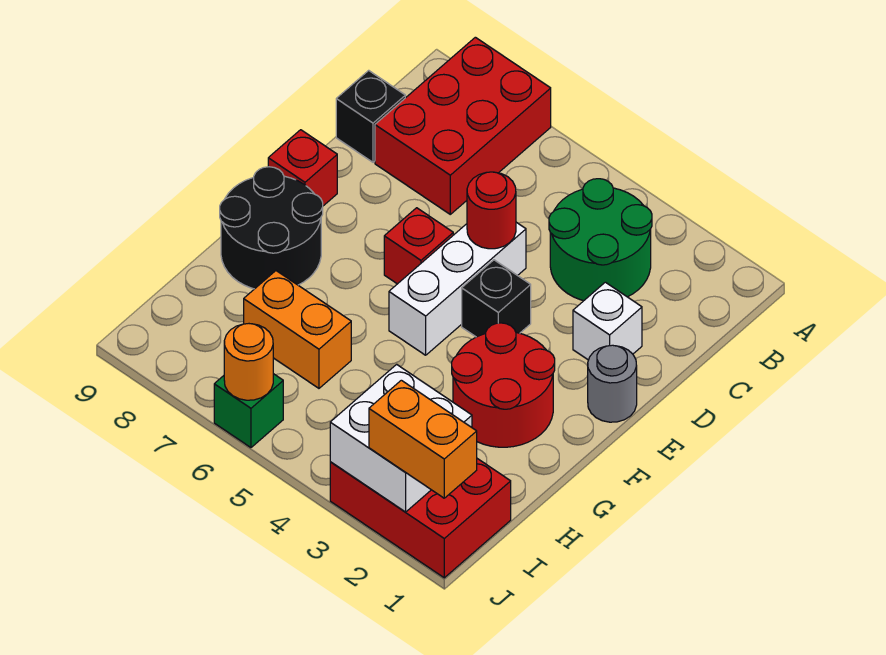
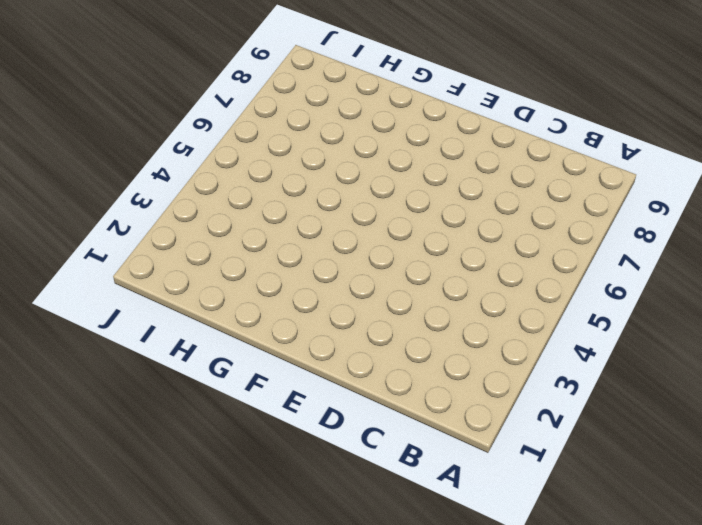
none -> red brick A7:C8 level 1
none -> green round brick B3:C4 level 1
none -> black brick C9 level 1

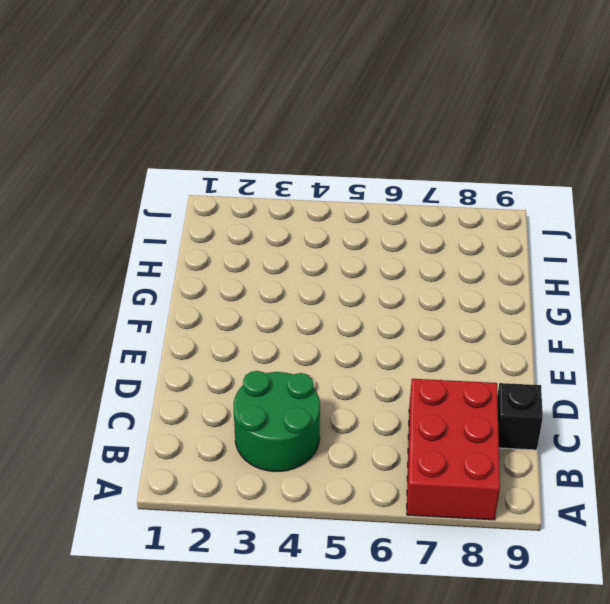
none -> white brick D2 level 1
none -> white brick D5:F5 level 1
none -> grey round brick E1 level 1

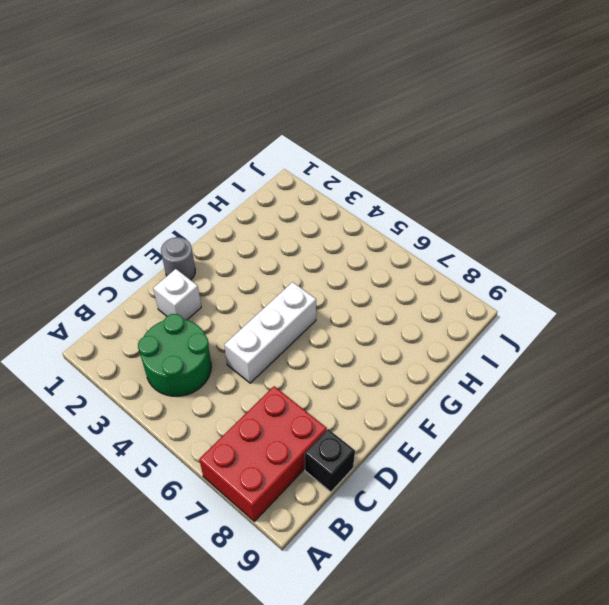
none -> black brick E4 level 1
none -> red brick E6 level 1
none -> red brick E9 level 1

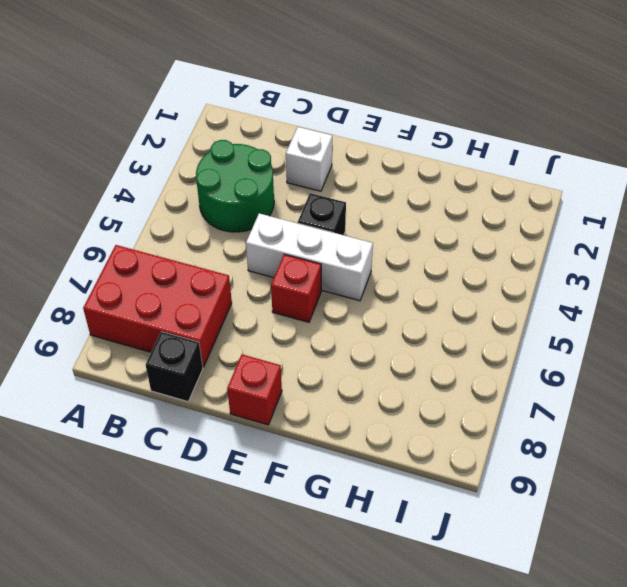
none -> grey round brick E1 level 1
none -> red round brick F2:G3 level 1
none -> black round brick F8:G9 level 1

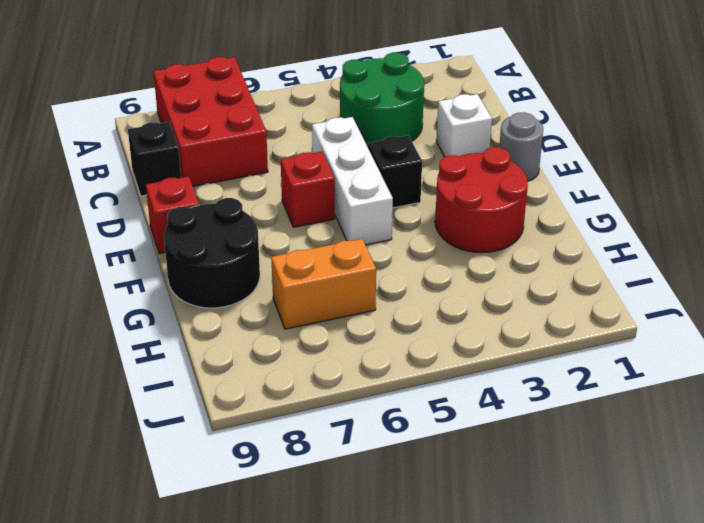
none -> red brick I1:J3 level 1
none -> green brick J6 level 1
none -> red round brick D5 level 2

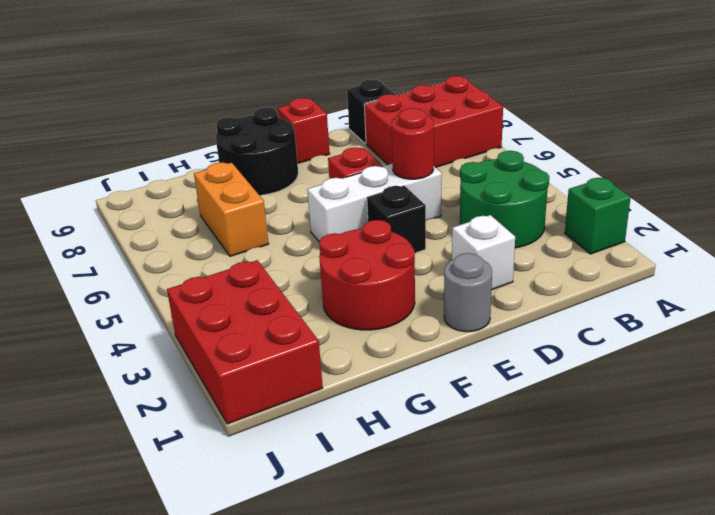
green brick A2 level 1 -> green brick J6 level 1
none -> white brick I2:J3 level 2
none -> orange round brick J6 level 2
none -> orange brick J1:J2 level 3

